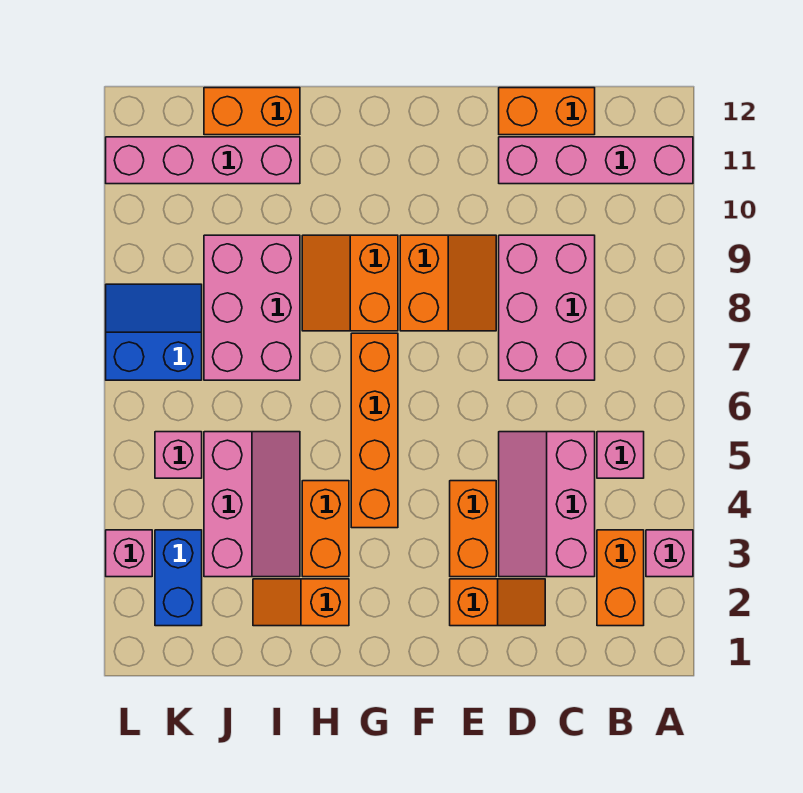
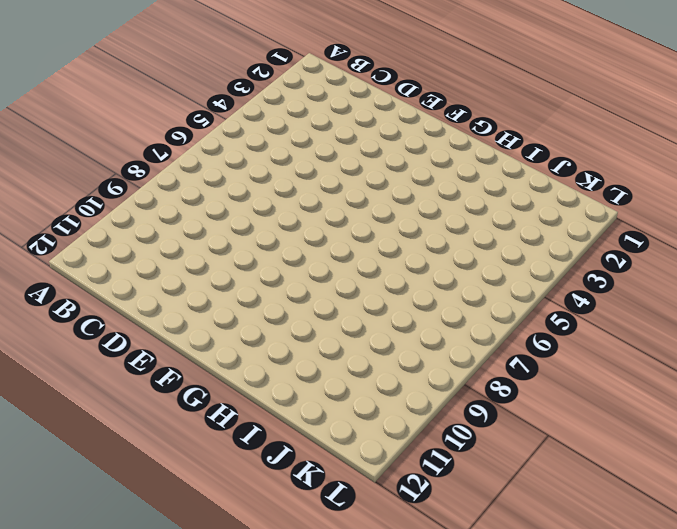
none -> pink brick A3 level 1
none -> pink brick A11:D11 level 1
none -> orange brick B2:B3 level 1

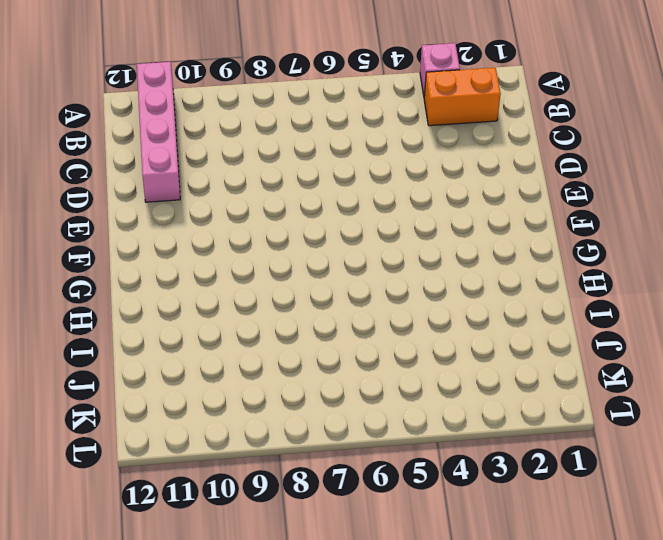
none -> pink brick B5 level 1
none -> pink slope C3:D5 level 1 top C
none -> pink brick C7:D9 level 1

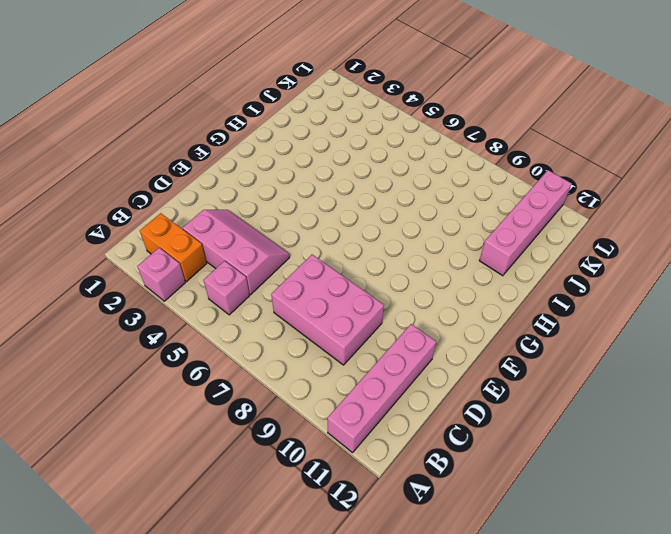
none -> orange brick C12:D12 level 1
none -> orange slope D2:E2 level 1 top E
none -> orange brick E3:E4 level 1

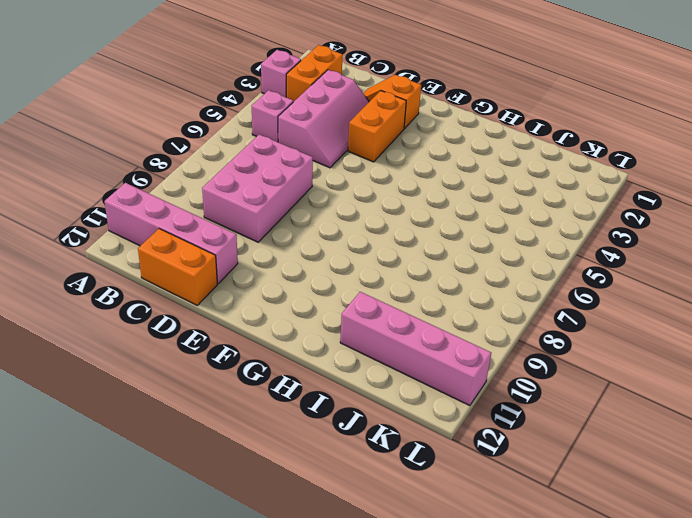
none -> orange slope E8:F9 level 1 top F
none -> orange brick G4:G7 level 1
none -> orange slope G8:H9 level 1 top G

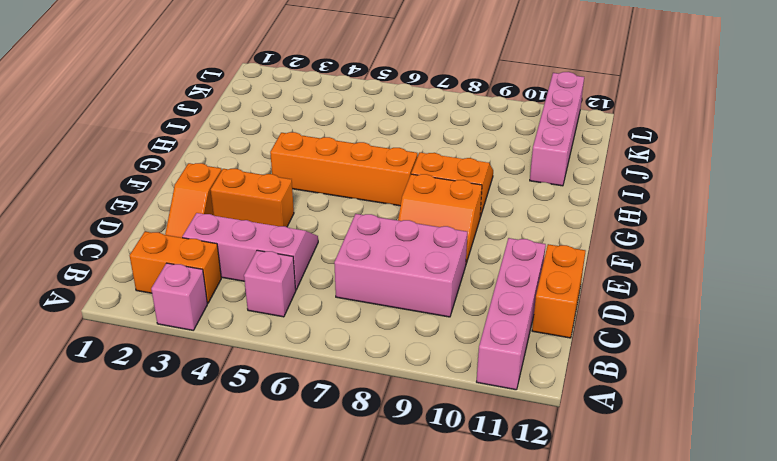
none -> orange slope H2:I2 level 1 top H
none -> orange brick H3:H4 level 1
none -> pink slope I3:J5 level 1 top J

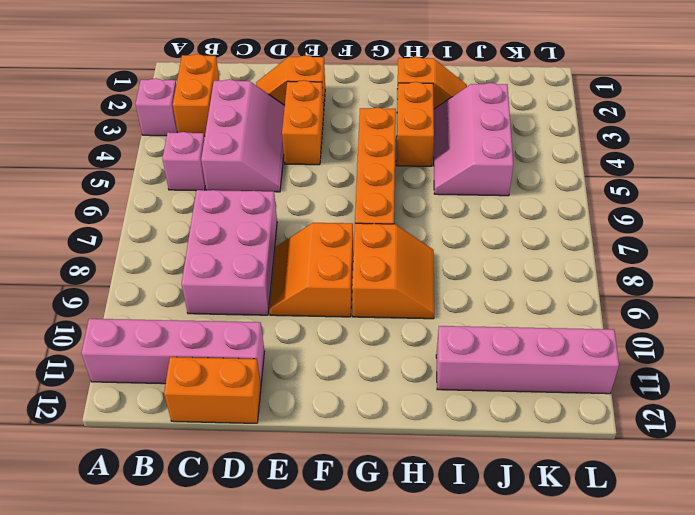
none -> pink brick I7:J9 level 1
none -> orange brick I12:J12 level 1
none -> blue brick K2:K3 level 1

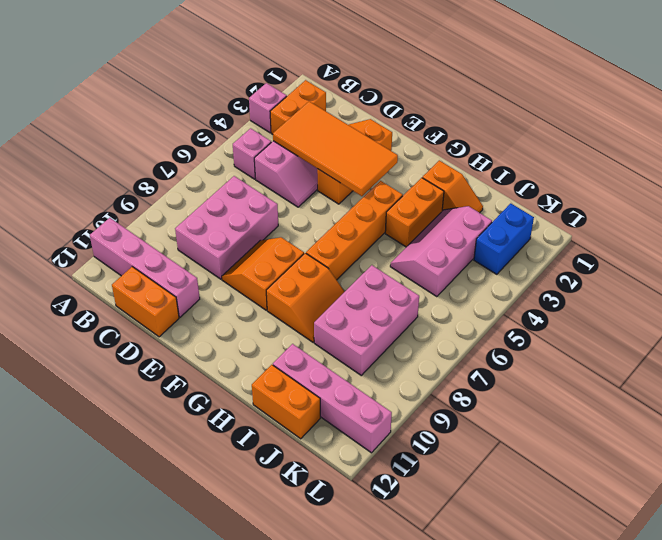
orange tile C3:F4 level 2 -> none
none -> pink brick K5 level 1
none -> blue slope K7:L8 level 1 top 7
none -> pink brick L3 level 1

